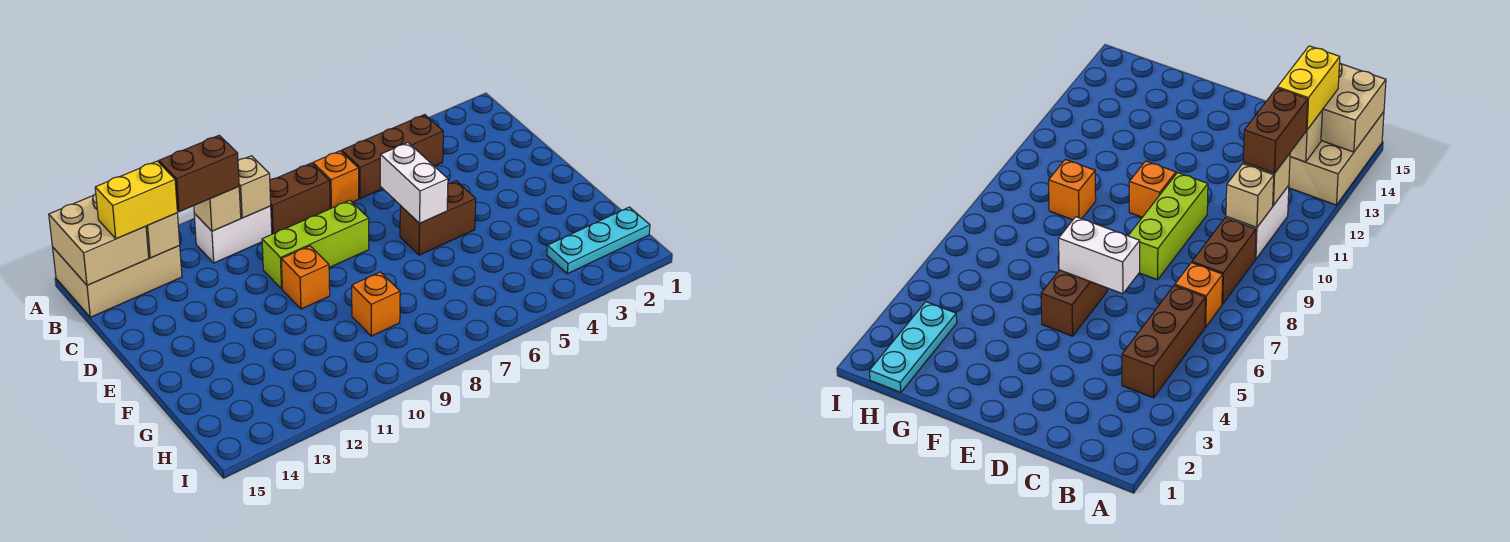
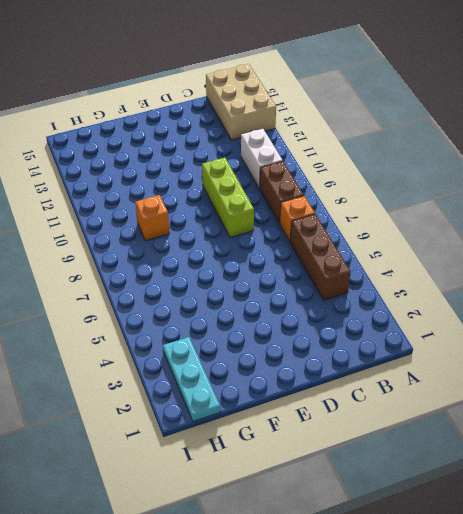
none -> brown brick E5:E6 level 1
none -> orange brick E10 level 1
none -> tan brick A14:B15 level 2

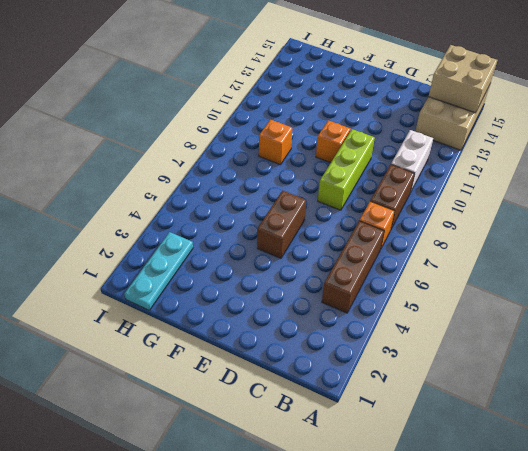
none -> tan brick B10 level 2
none -> tan brick B11 level 2
none -> tan brick B13 level 2

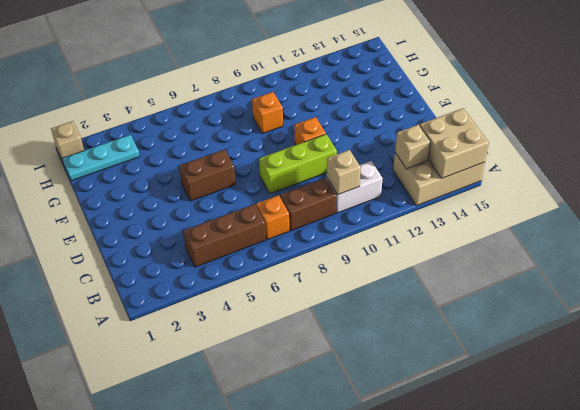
tan brick I1 level 1 -> tan brick B11 level 2
none -> white brick D6:E6 level 2
none -> brown brick B11:B12 level 3
none -> yellow brick B13:B14 level 3

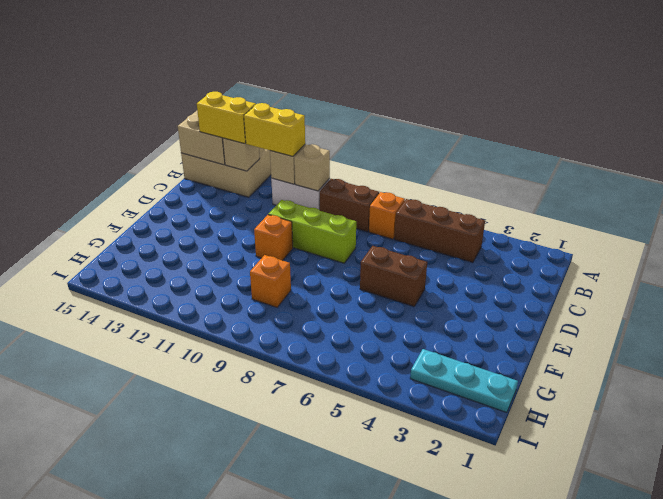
yellow brick B11:B12 level 3 -> brown brick B11:B12 level 3
none -> white brick D6:E6 level 2

